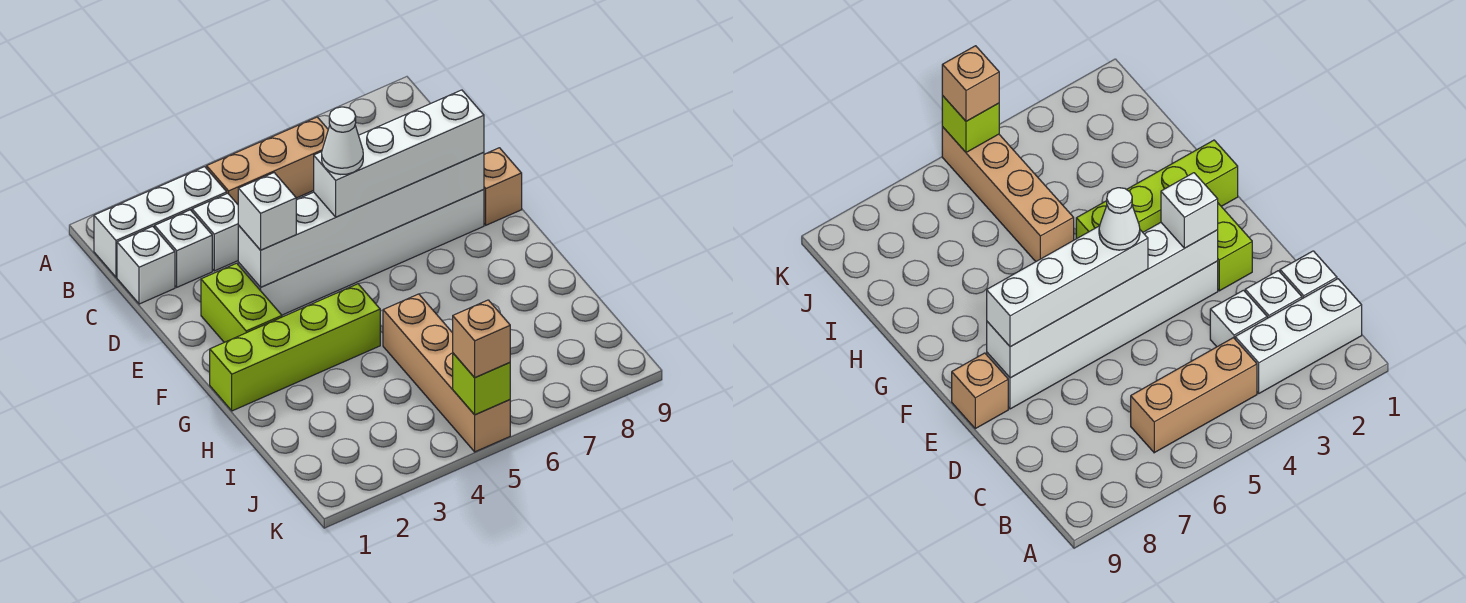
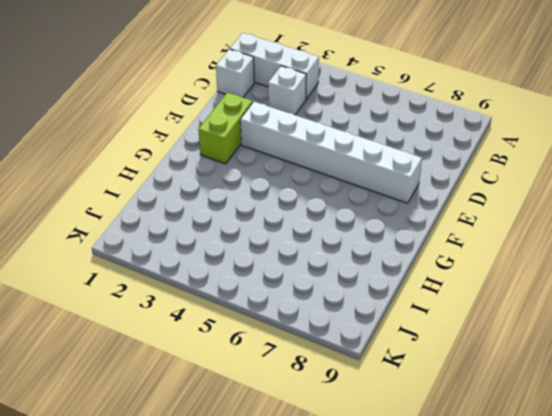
none -> tan brick B4:B6 level 1
none -> white brick C2 level 1
none -> tan brick E9 level 1

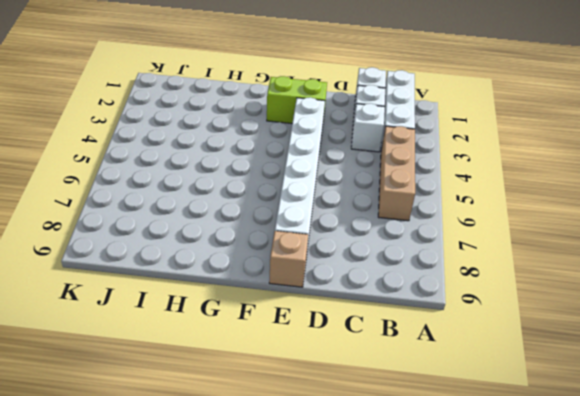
none -> lime brick G1:G4 level 1
none -> tan brick H5:K5 level 1
none -> white brick E3:E8 level 2

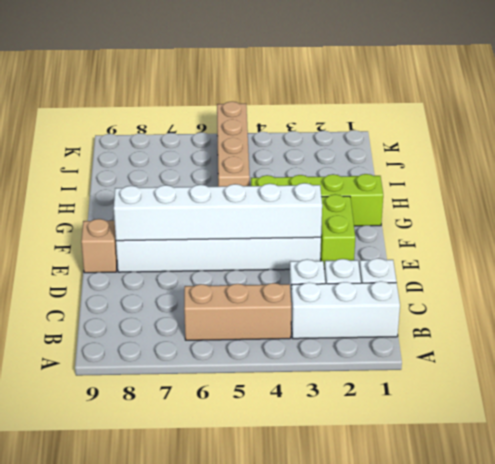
none -> lime brick K5 level 2
none -> white brick E3 level 3
none -> white brick E5:E8 level 3

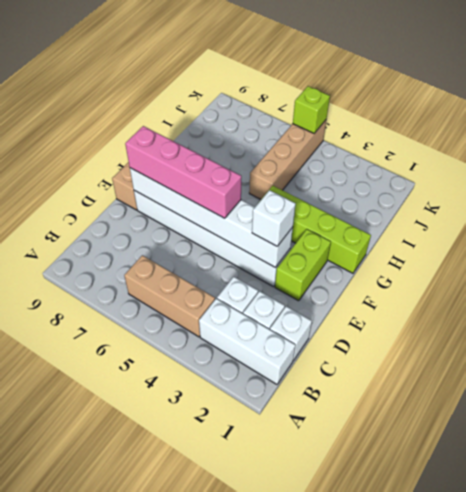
pink brick E5:E8 level 3 -> white brick E5:E8 level 3
none -> tan brick K5 level 3
none -> white cone E5 level 4

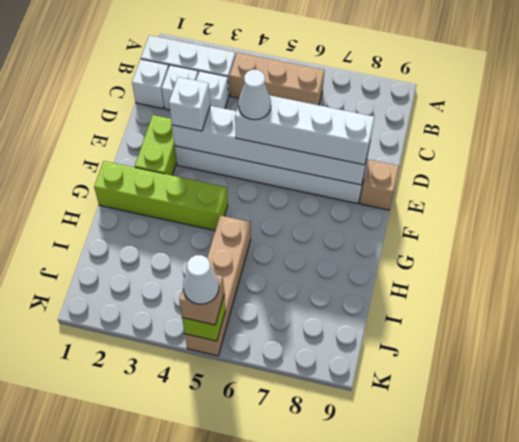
white cone K5 level 4 -> none

